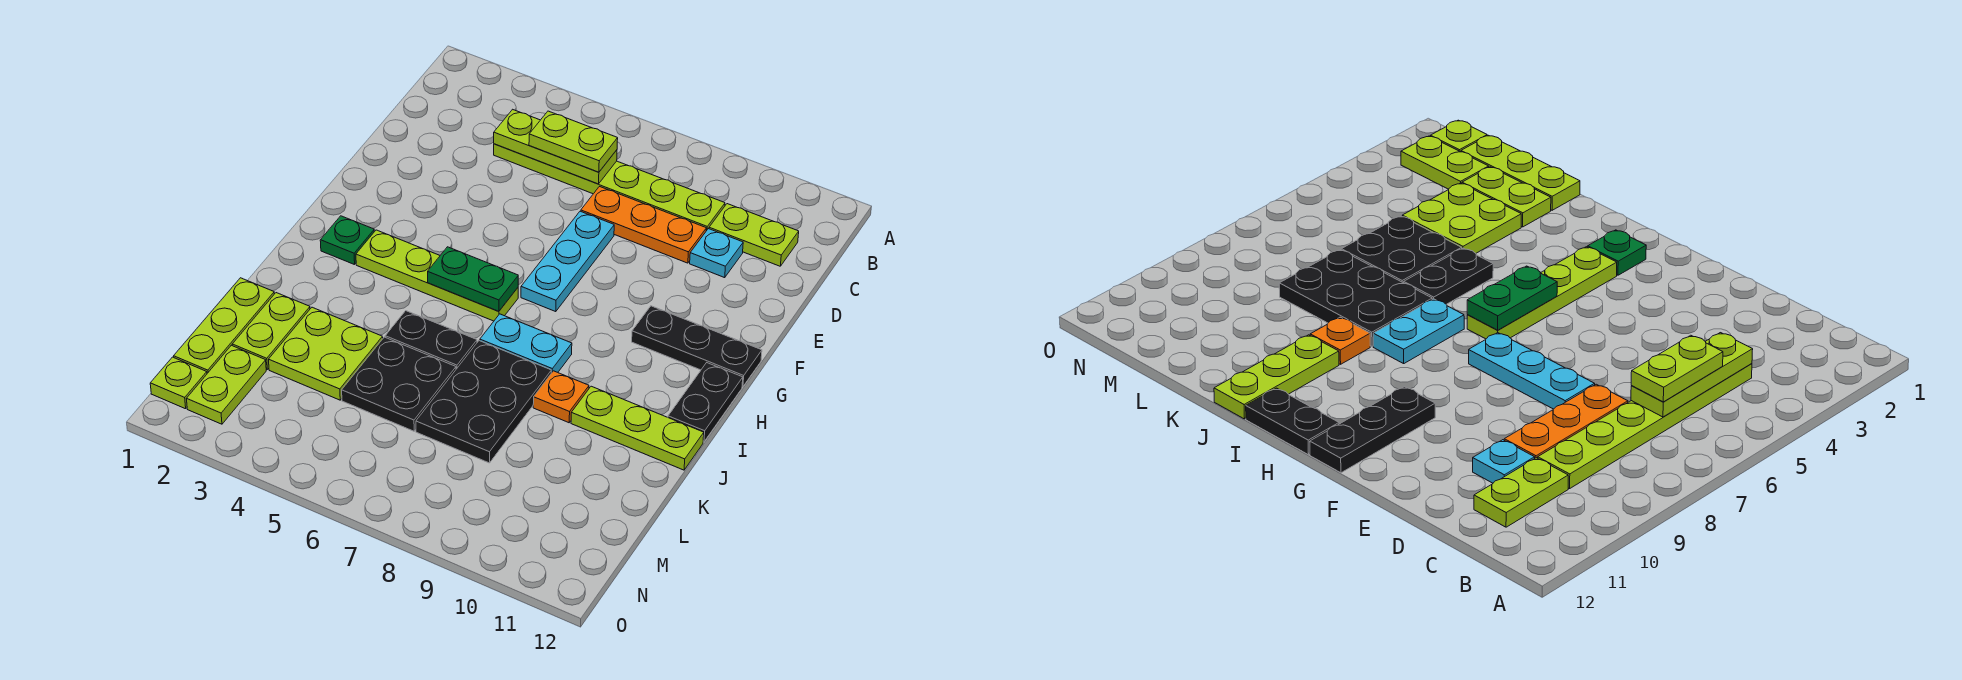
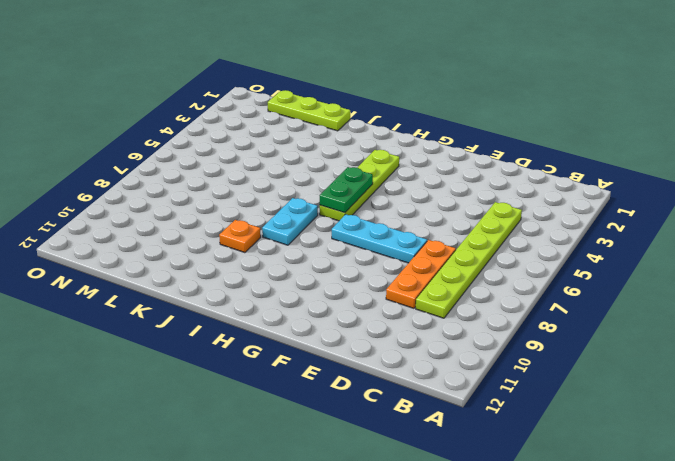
none -> lime plate C10:C11 level 1
none -> cyan plate D10 level 1
none -> black plate G10:G12 level 1

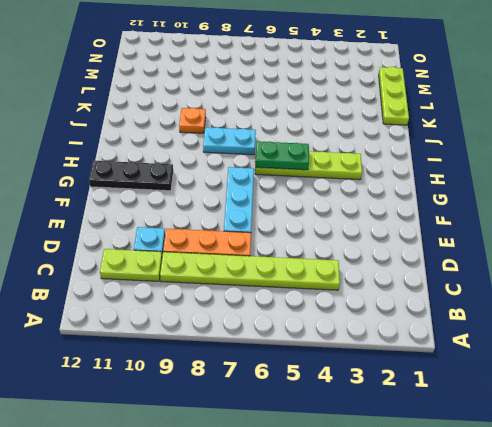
none -> green plate H2 level 1
none -> black plate H12:I12 level 1
none -> black plate J5:J6 level 1

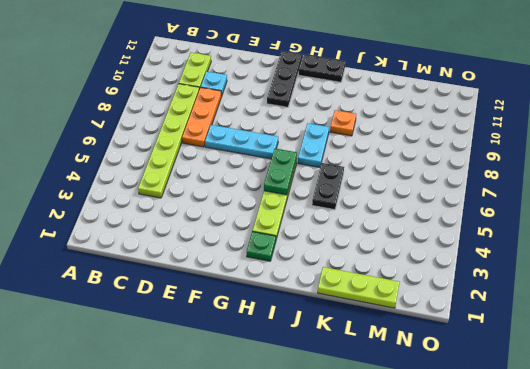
none -> black plate J7:L8 level 1
none -> lime plate J10:J12 level 1
none -> lime plate K2:L2 level 1

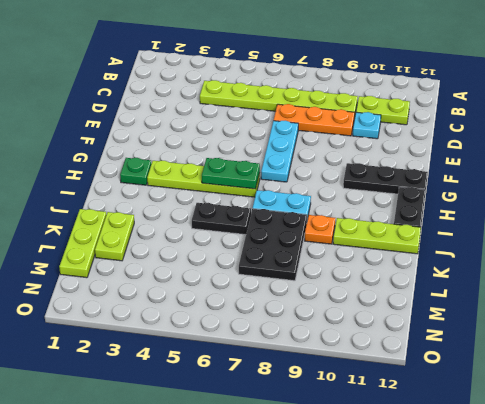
none -> lime plate K3:L4 level 1
none -> black plate K5:L6 level 1
none -> lime plate M2:N2 level 1

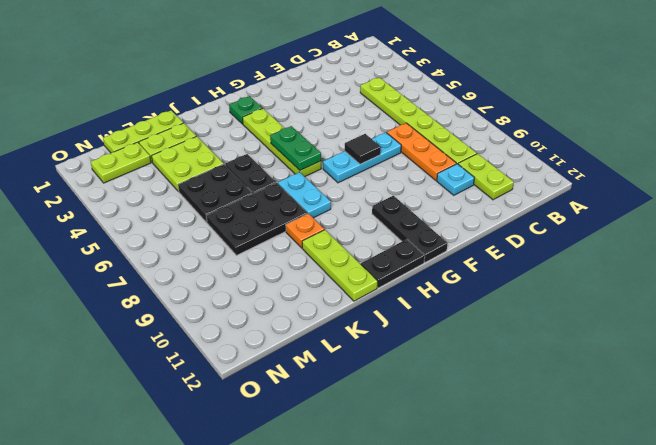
black tile F7 level 2 -> none
none -> lime plate N1 level 1
none -> lime plate C4:C6 level 2
none -> lime plate C5:C6 level 3

